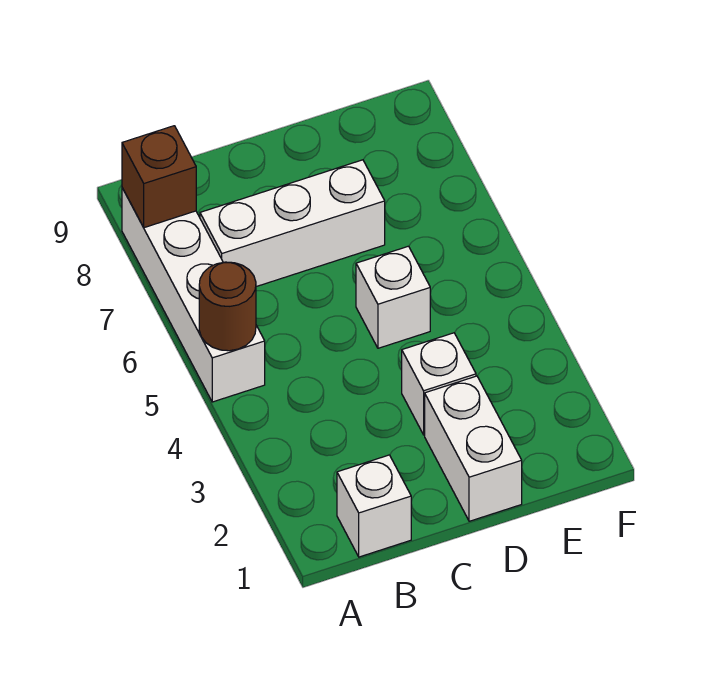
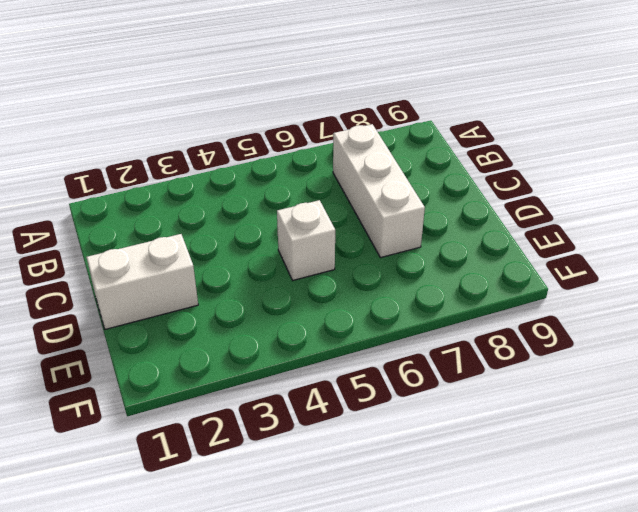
none -> white brick A5:A8 level 1
none -> white brick B1 level 1

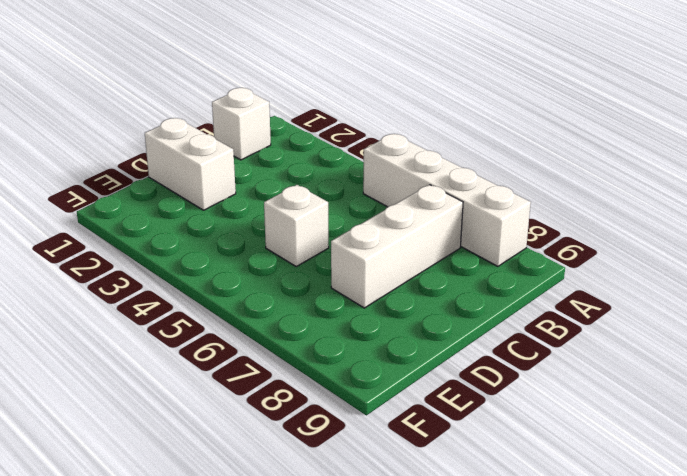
none -> white brick D3 level 1
none -> brown round brick A5 level 2

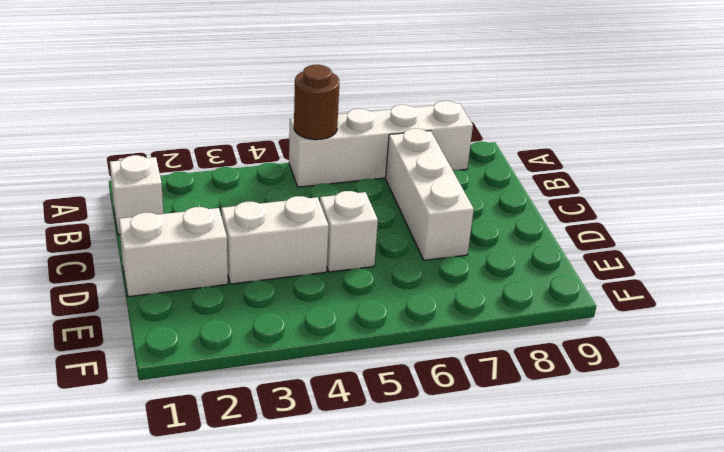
white brick D3:D4 level 1 -> white brick D3 level 1
none -> brown brick A8 level 2

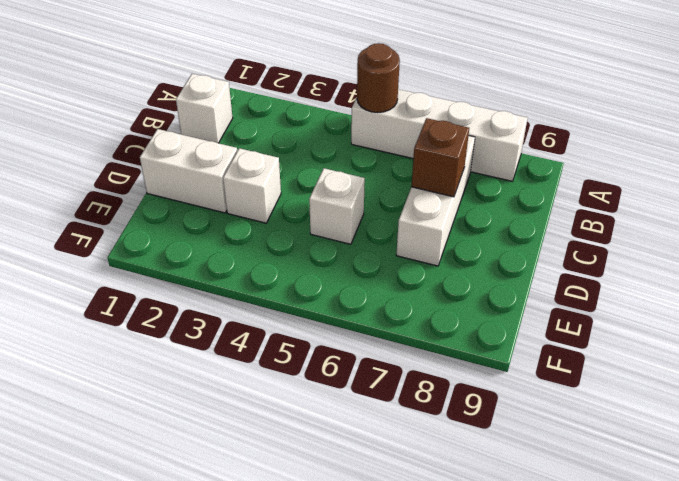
brown brick C7 level 2 -> brown brick A8 level 2

